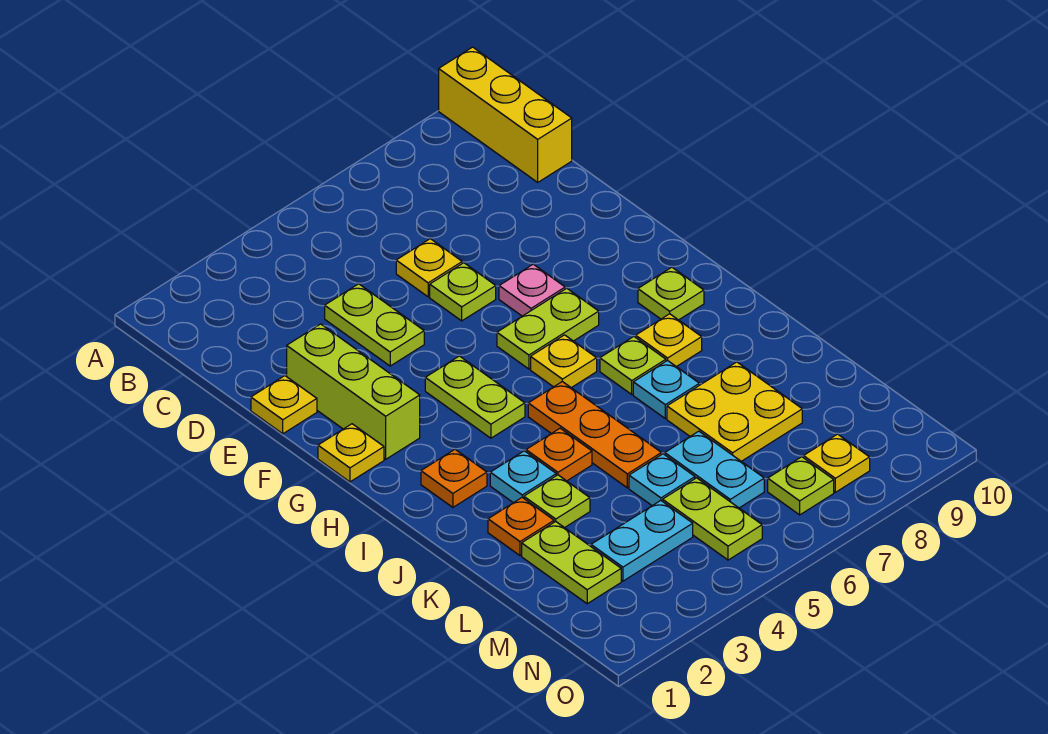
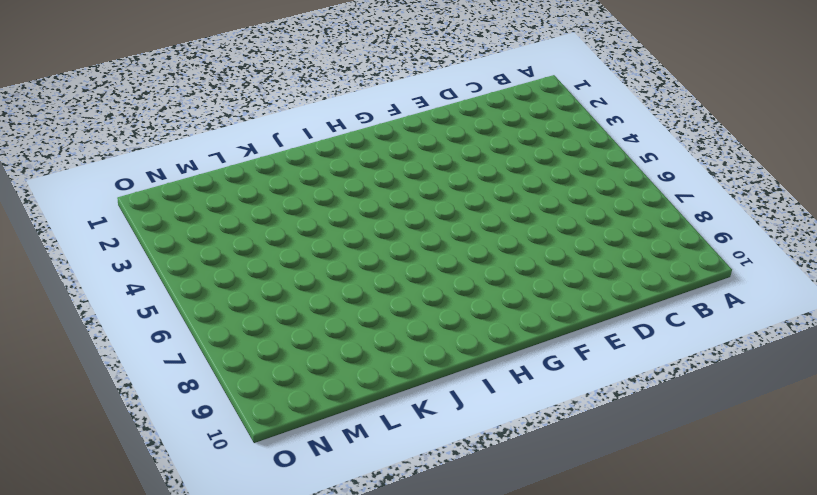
none -> yellow brick A10:C10 level 1
none -> lime plate D4:E4 level 1
none -> yellow plate D6 level 1

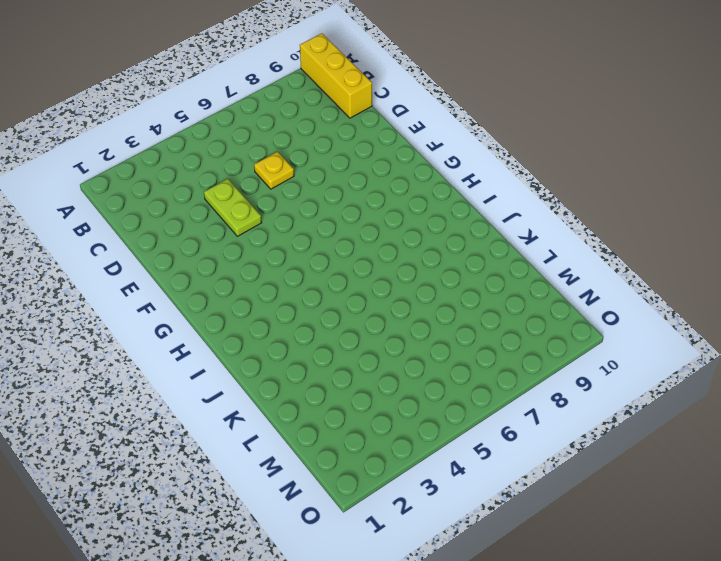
none -> yellow plate E1 level 1
none -> lime brick E2:G2 level 1
none -> lime plate E6 level 1

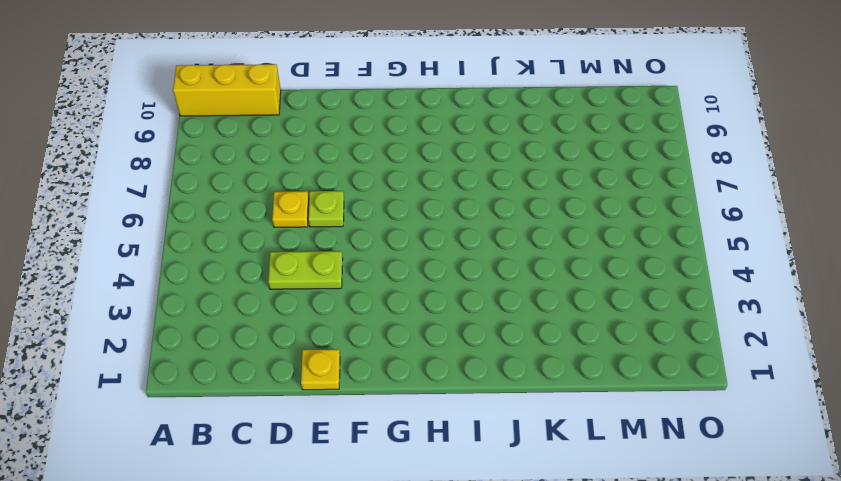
none -> lime brick E2:G2 level 1
none -> pink plate F7 level 1
none -> yellow plate G1 level 1

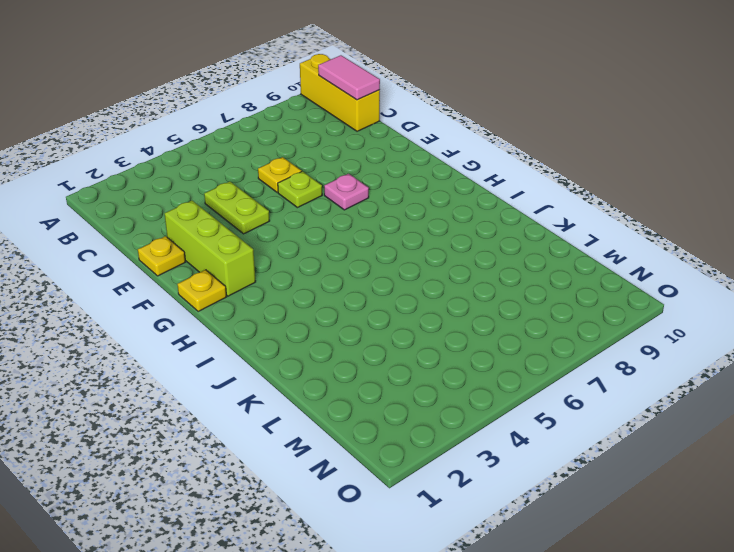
pink tile B10:C10 level 2 -> none
none -> lime plate G4:H4 level 1
none -> lime plate G6:G7 level 1
none -> yellow plate H6 level 1

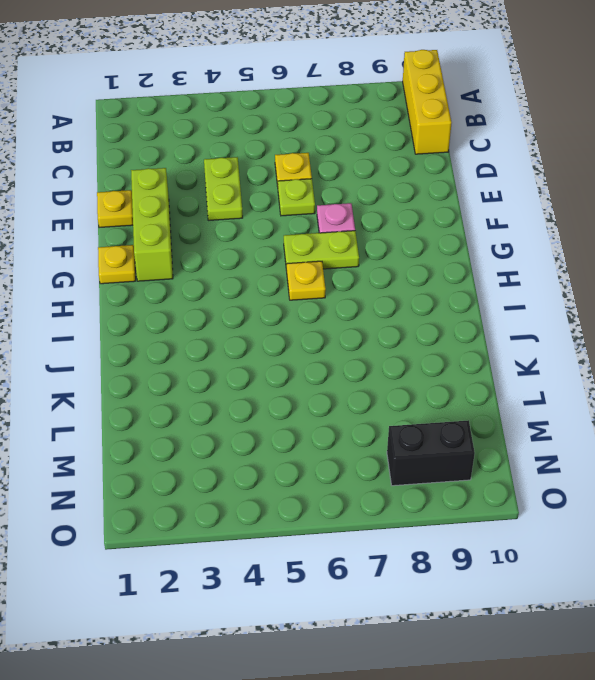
black brick N8:N9 level 1 -> yellow plate N8 level 1
none -> lime plate G4:H4 level 1
none -> lime plate H9 level 1
none -> orange plate I2 level 1

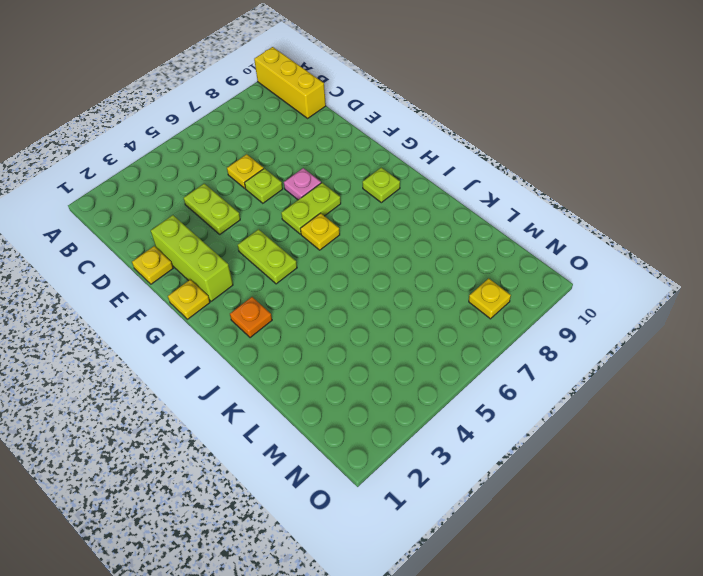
none -> orange plate I5:K5 level 1
none -> lime plate I7 level 1
none -> yellow plate I8 level 1

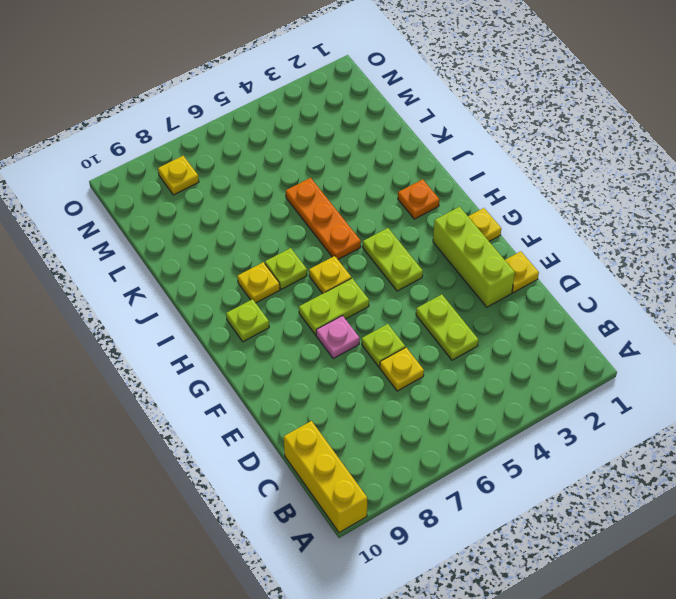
none -> cyan plate J3 level 1
none -> orange plate J4 level 1
none -> cyan plate J7 level 1

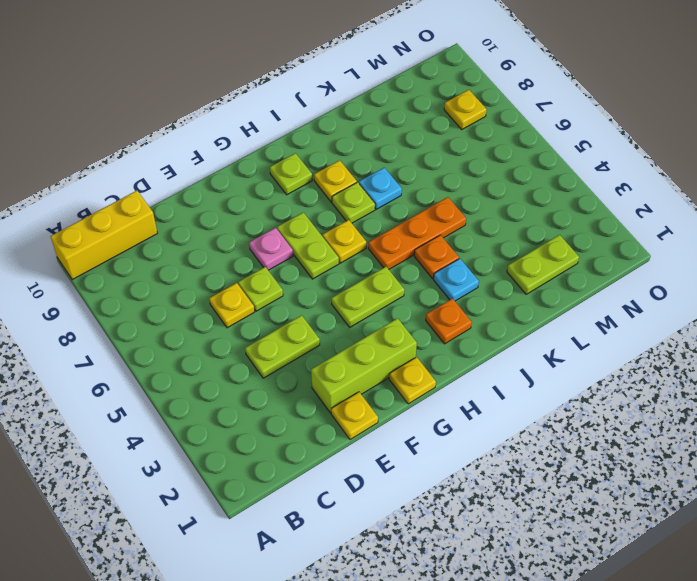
none -> orange plate K2 level 1
none -> lime plate K3 level 1
none -> yellow plate K7:L8 level 1

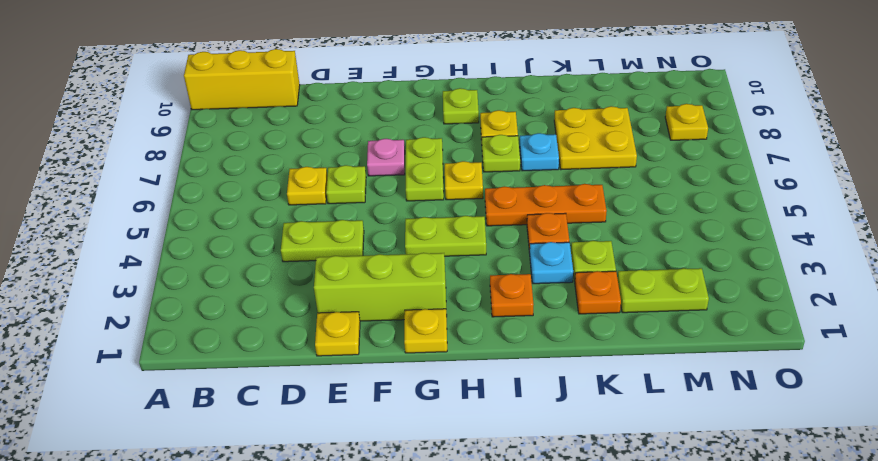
none -> cyan plate L5 level 1
none -> cyan plate L6:M6 level 1
none -> cyan plate M3:M4 level 1

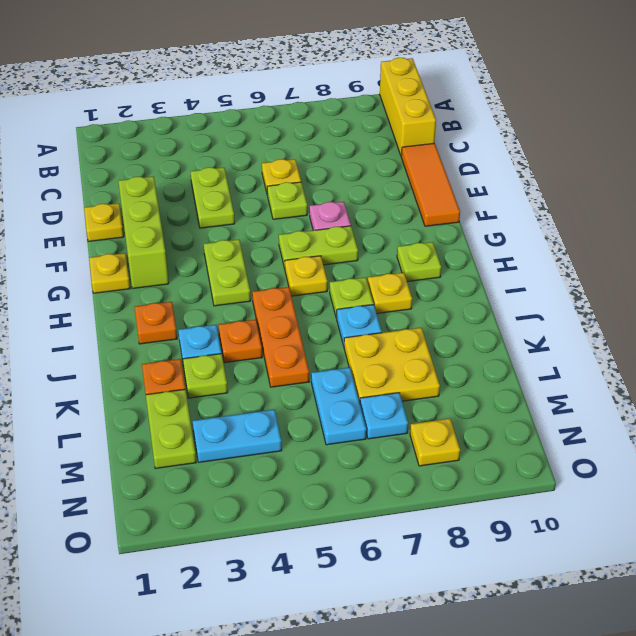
orange tile D10:F10 level 1 -> none
cyan plate M7 level 1 -> cyan plate L5 level 1
none -> lime plate M5:N5 level 1
none -> lime plate N7 level 1

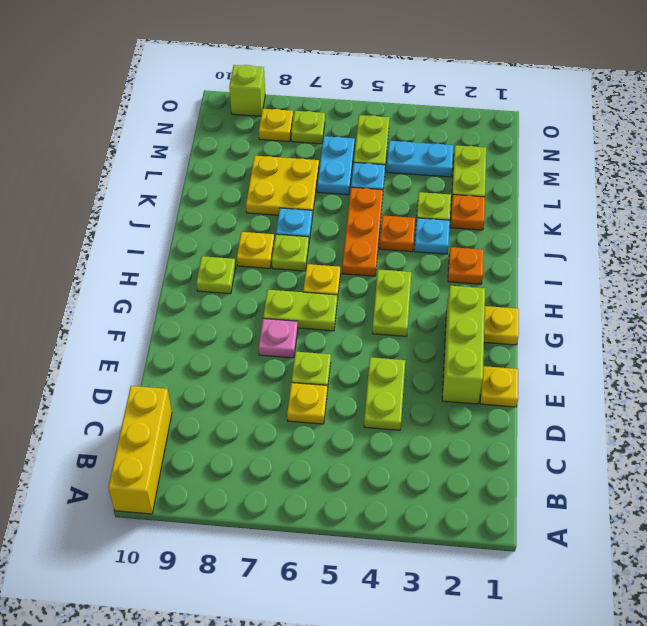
lime brick O9 level 1 -> none

